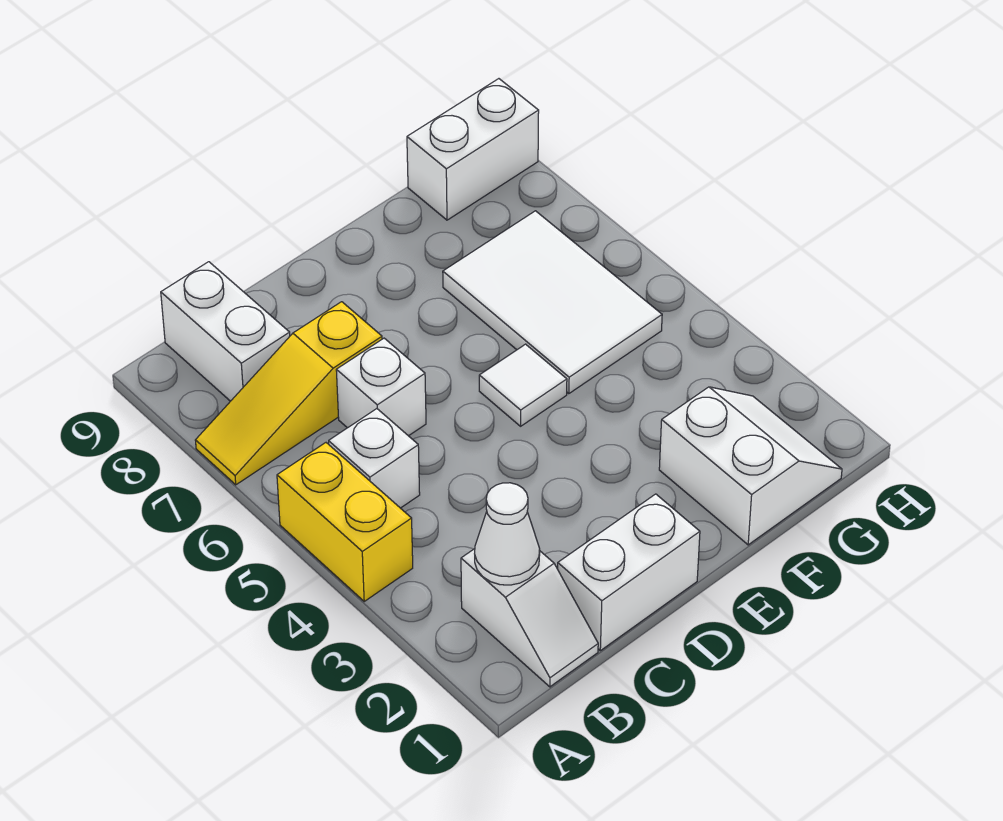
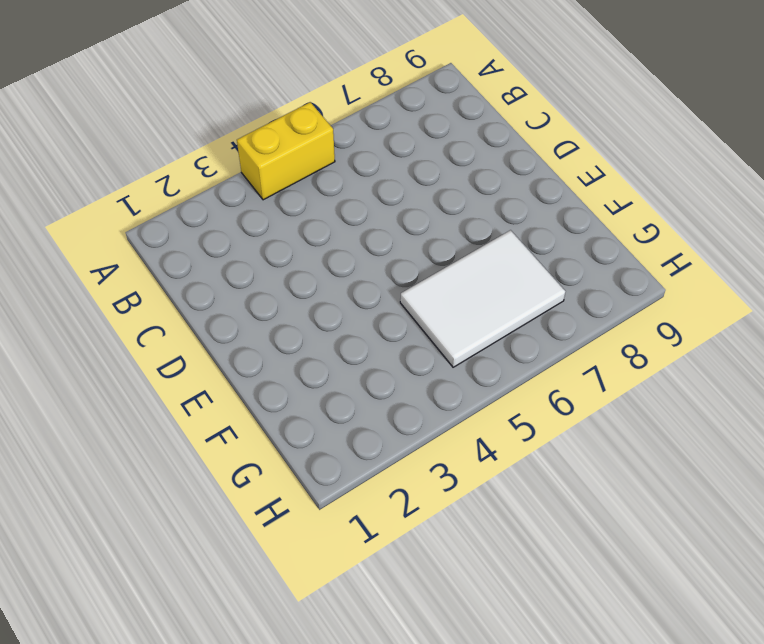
none -> yellow slope A7:C7 level 1 top C
none -> white slope B1:B2 level 1 top 2
none -> white brick B5 level 1

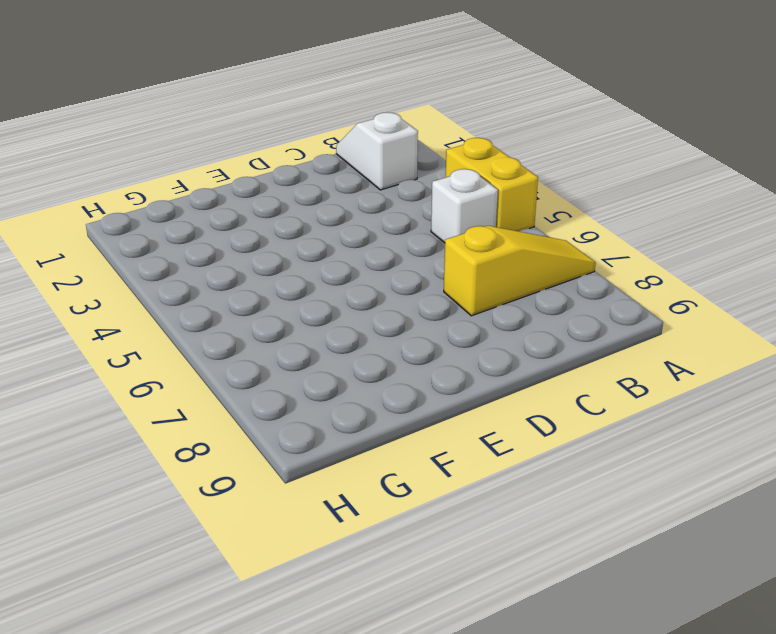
none -> white brick B8:B9 level 1
none -> white brick C1:D1 level 1
none -> white brick C6 level 1

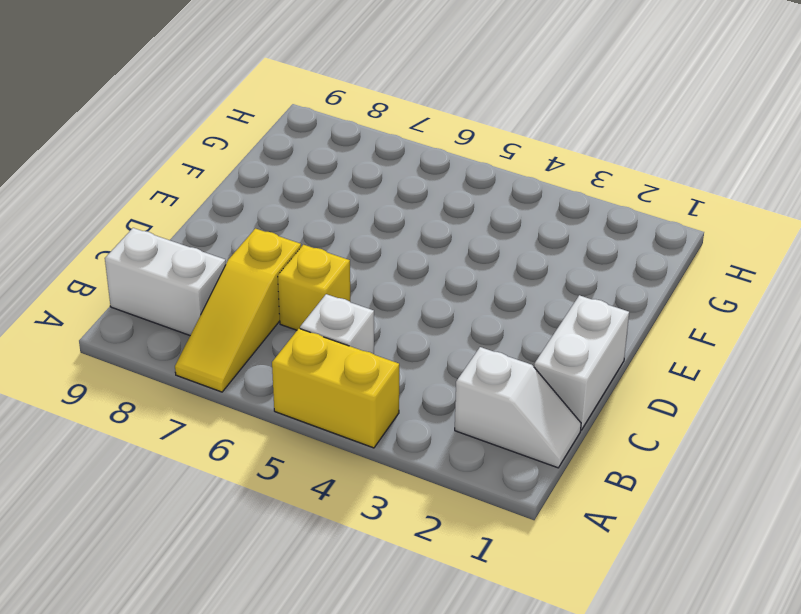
yellow brick C6 level 1 -> white brick C6 level 1
none -> white tile E5 level 1
none -> white slope F1:G2 level 1 top F
none -> white tile F5:G7 level 1

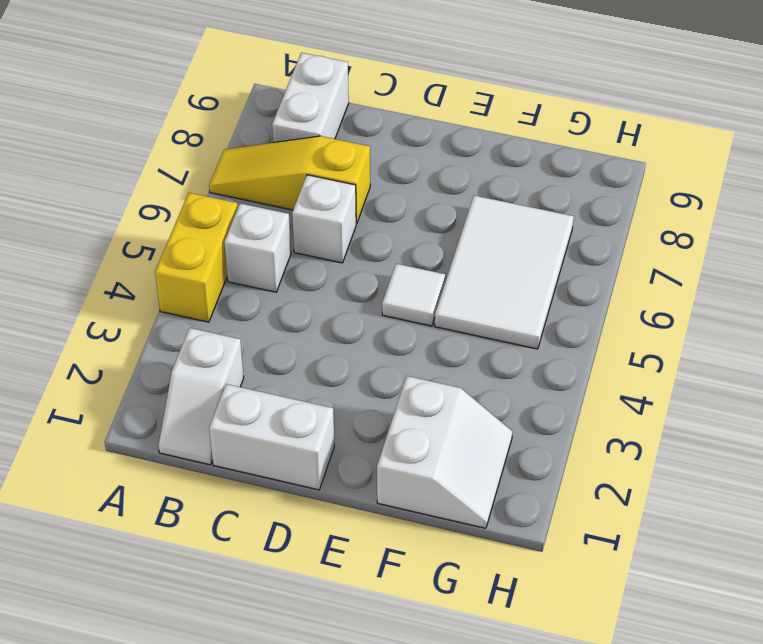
none -> white brick G9:H9 level 1
none -> white cone B2 level 2

